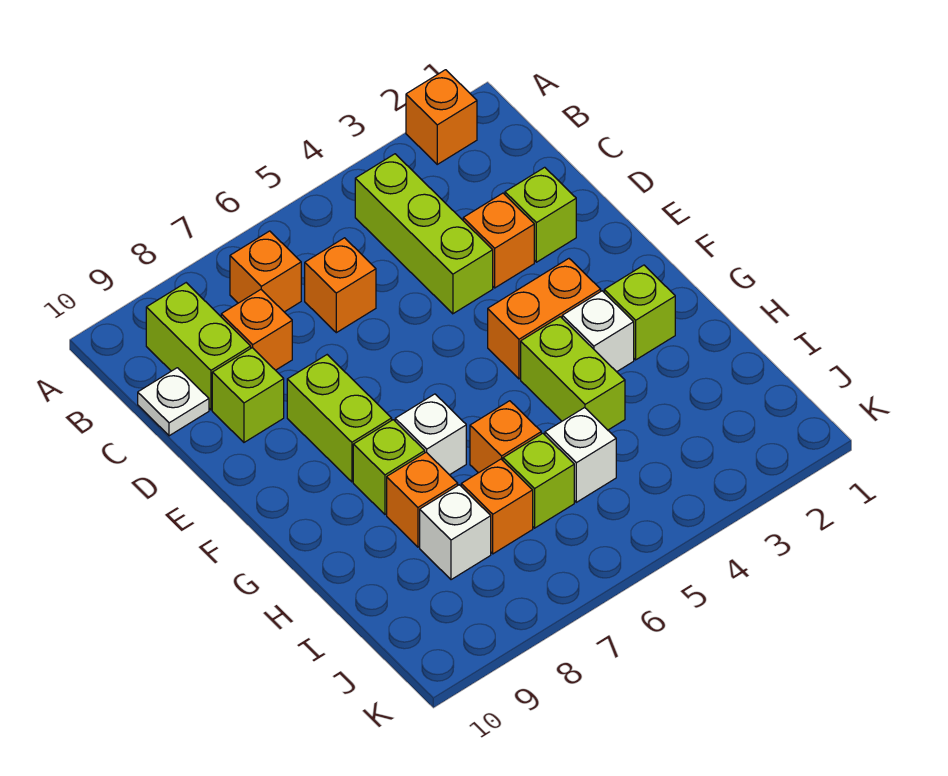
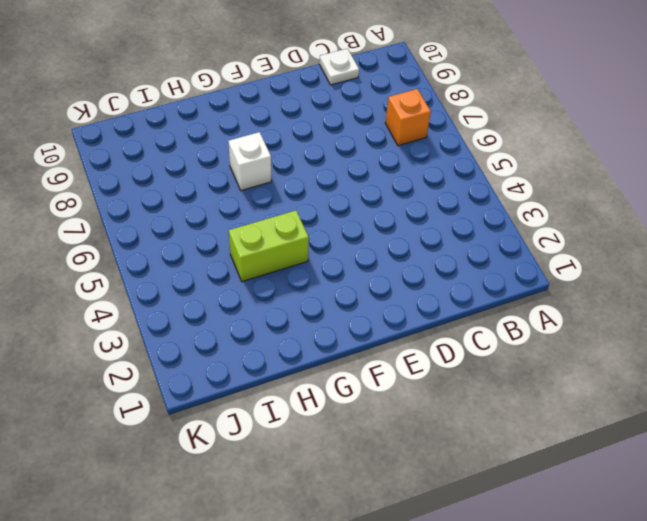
none -> orange brick A2 level 1
none -> lime brick B4:D4 level 1
none -> lime brick B9:C9 level 1

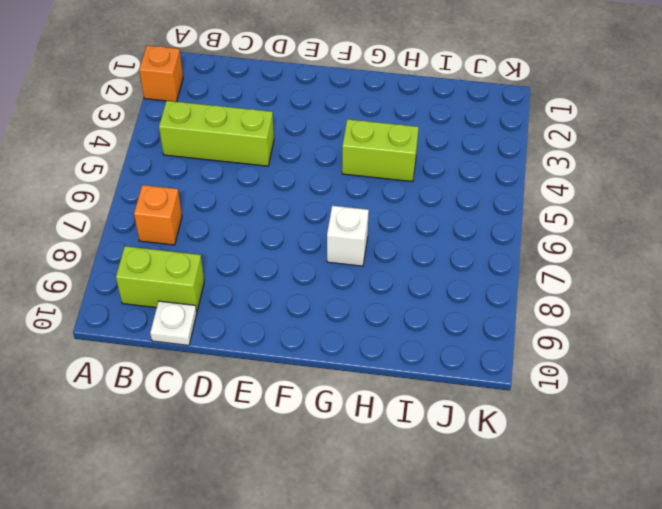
none -> orange brick C6 level 1
none -> orange brick C8 level 1
none -> lime brick D2 level 1

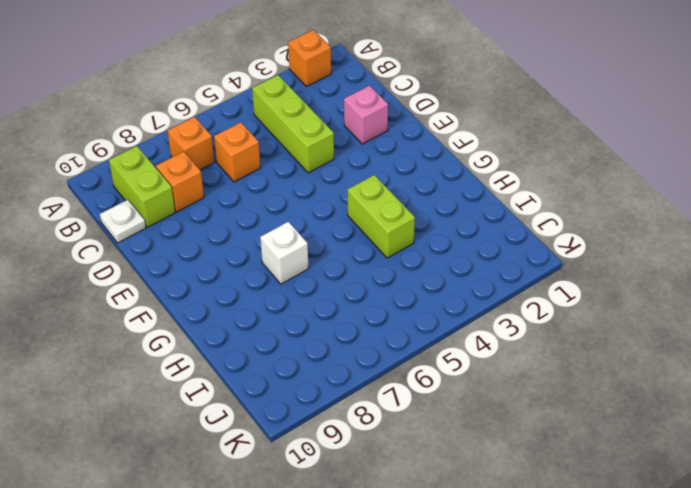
pink brick D2 level 1 -> lime brick D2 level 1
none -> orange brick D3 level 1
none -> lime brick D9 level 1
none -> lime brick E8:F8 level 1

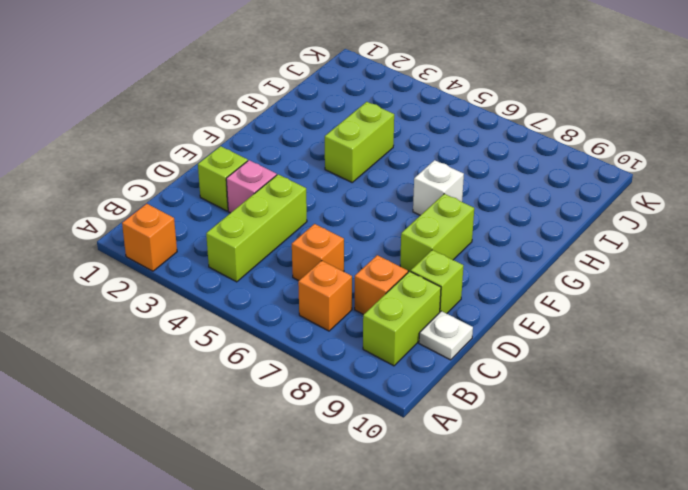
pink brick D3 level 1 -> orange brick D3 level 1
none -> orange brick F3:F4 level 1
none -> lime brick G2 level 1
none -> white brick G3 level 1

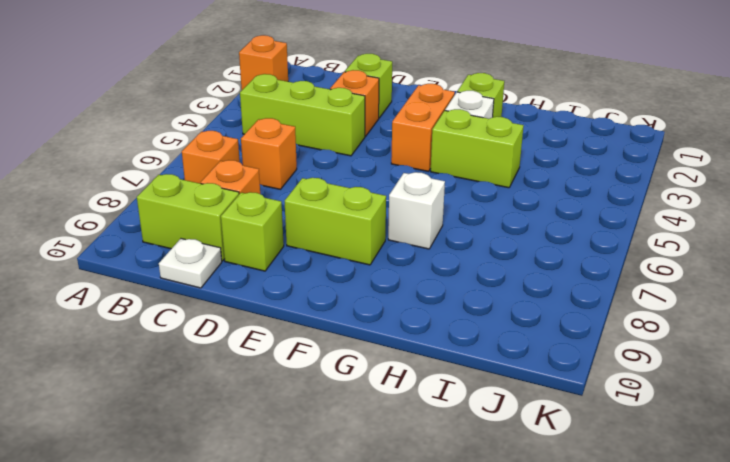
none -> lime brick G8 level 1
none -> orange brick H6 level 1
none -> orange brick H8 level 1

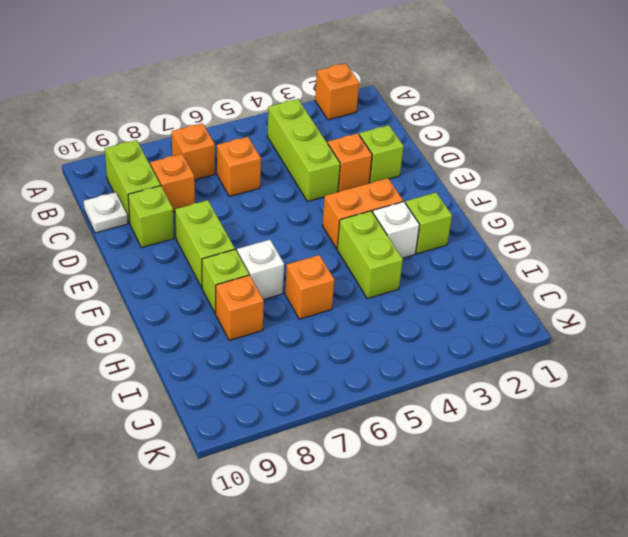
none -> white brick I5 level 1
none -> lime brick I6 level 1
none -> orange brick I7 level 1

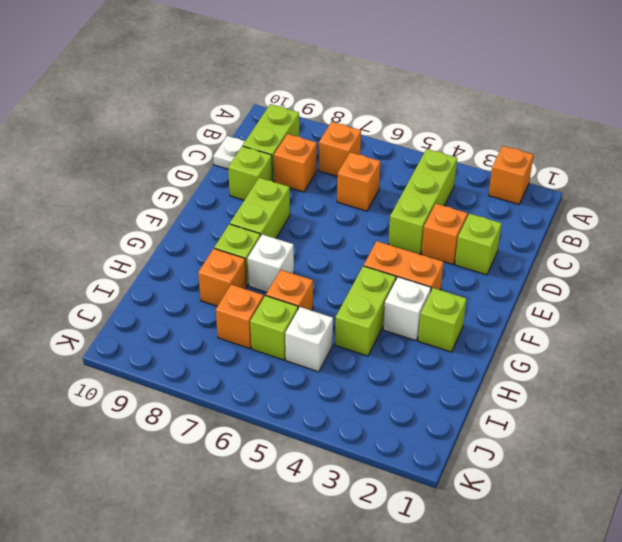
none -> white brick I8 level 1

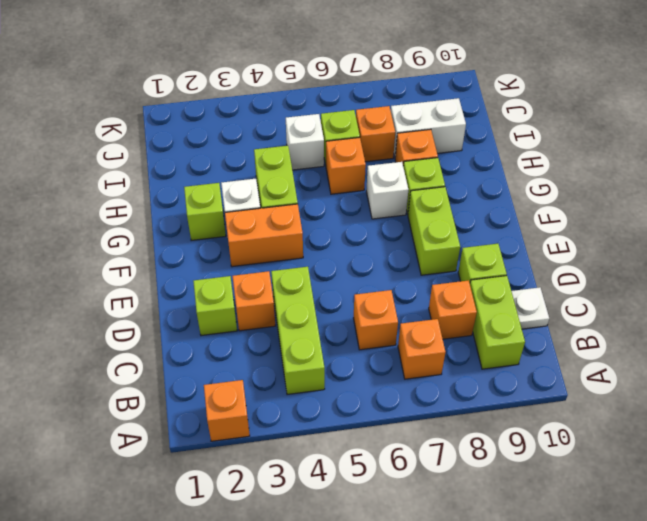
white brick I8:I9 level 1 -> white brick I8 level 1

